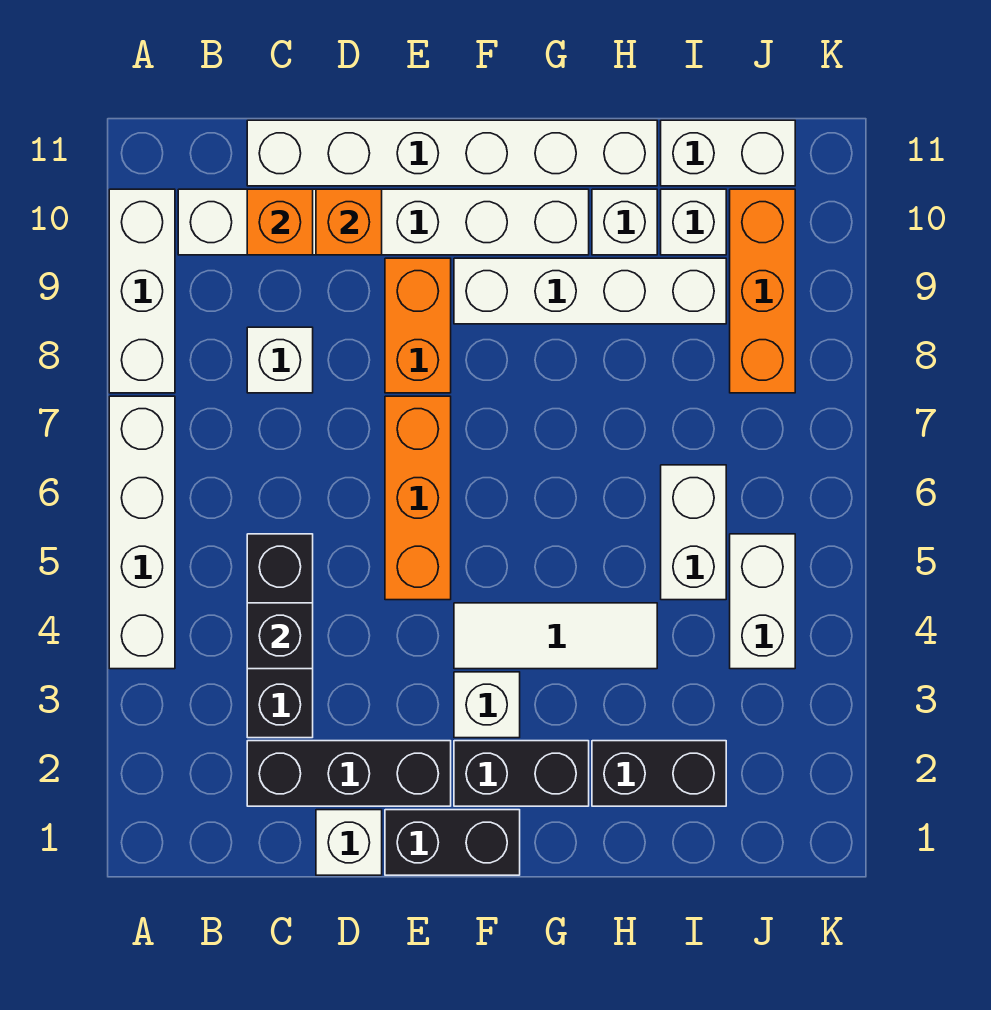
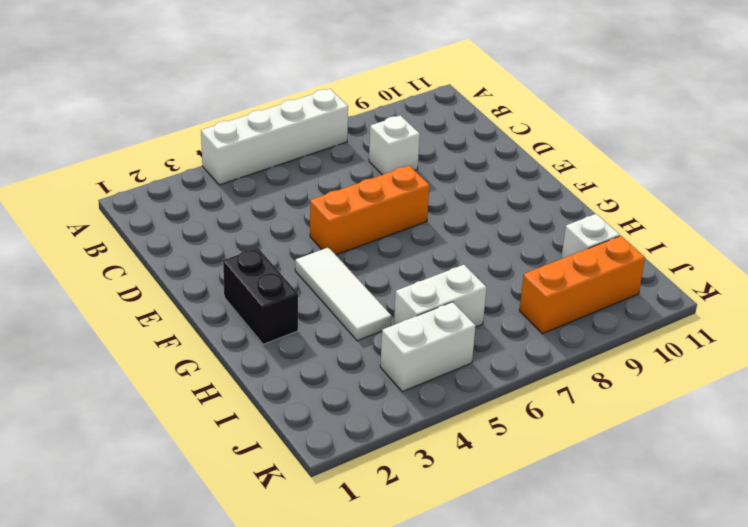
none -> white brick A8:A10 level 1
none -> white brick B10:G10 level 1
none -> black brick C2:E2 level 1

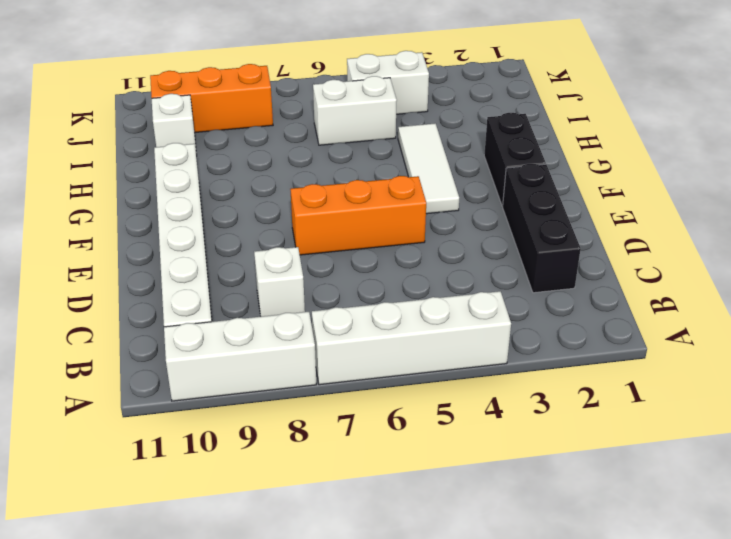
none -> black brick C3:C5 level 1
none -> white brick C11:H11 level 1
none -> white brick D1 level 1

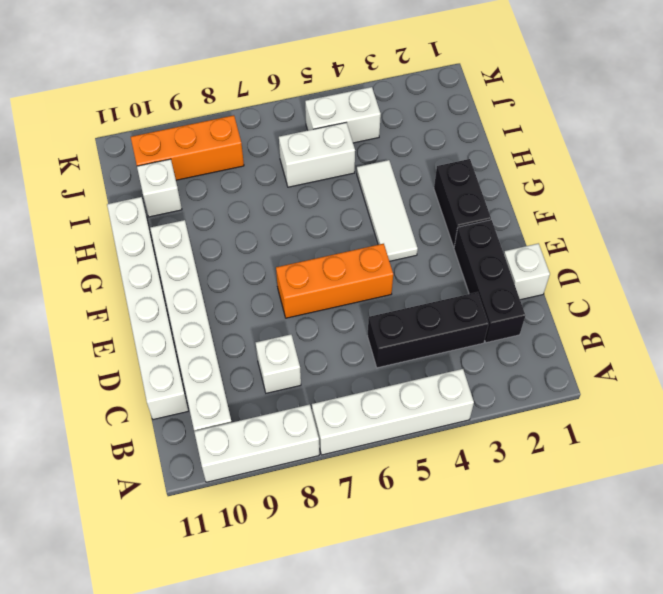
none -> black brick E1:F1 level 1
none -> orange brick E8:E9 level 1
none -> white brick F3 level 1

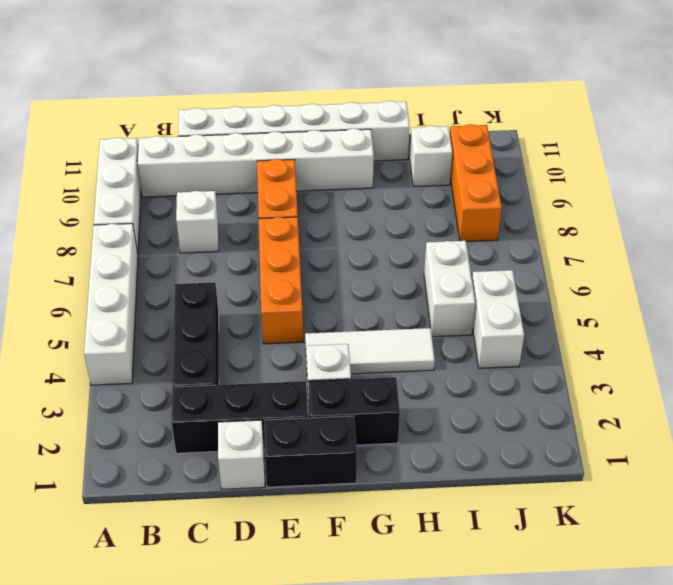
none -> white brick F9:I9 level 1
none -> black brick H2:I2 level 1
none -> white brick H10 level 1

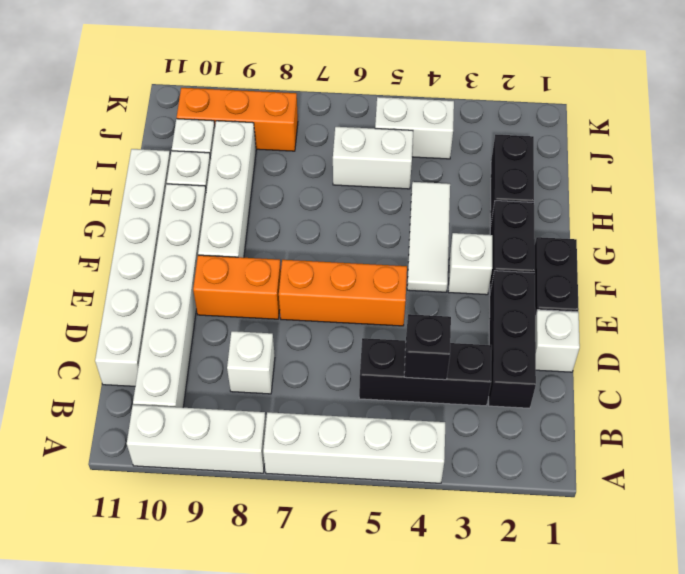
none -> white brick I11:J11 level 1
none -> orange brick C10 level 2
none -> orange brick D10 level 2

